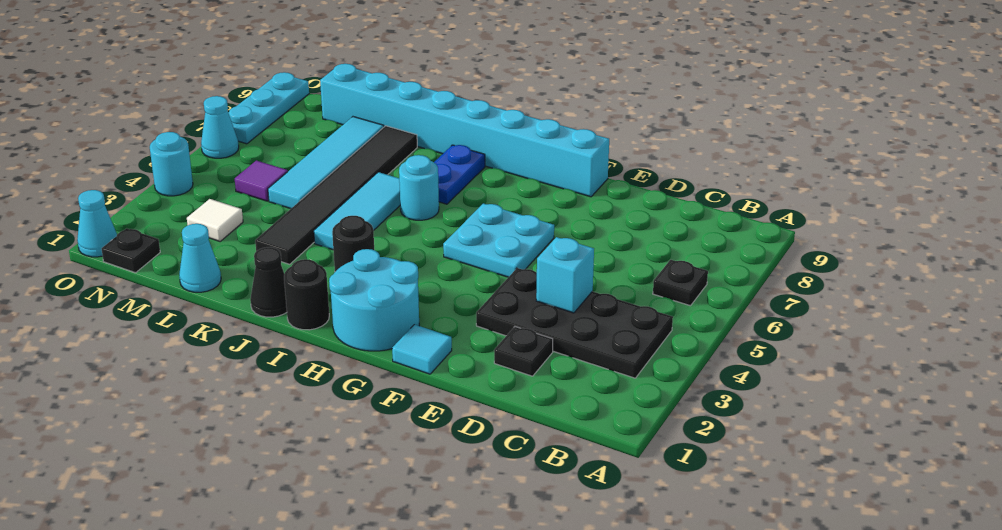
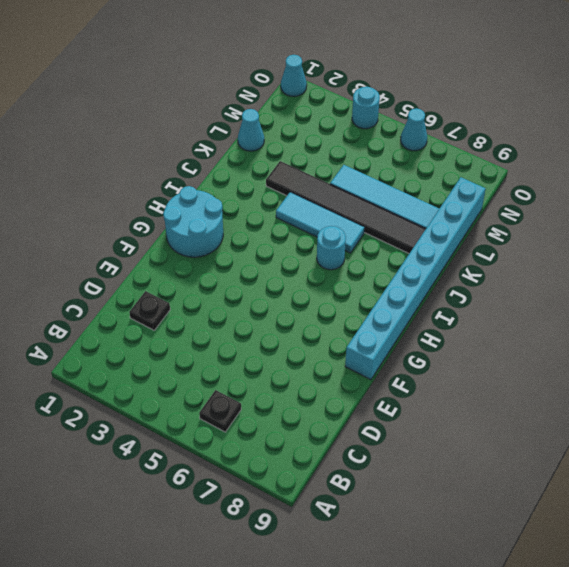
none -> black plate B3:E4 level 1
none -> cyan tile F1 level 1
none -> cyan plate F5:G6 level 1

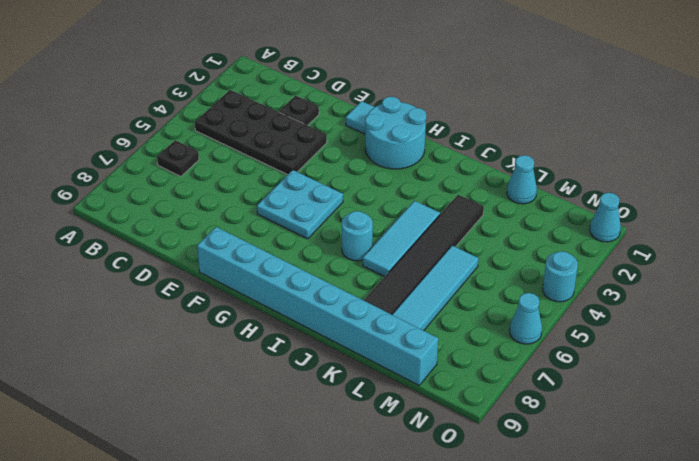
none -> black round brick I1 level 1
none -> black round brick I3 level 1
none -> blue plate I7:I8 level 1

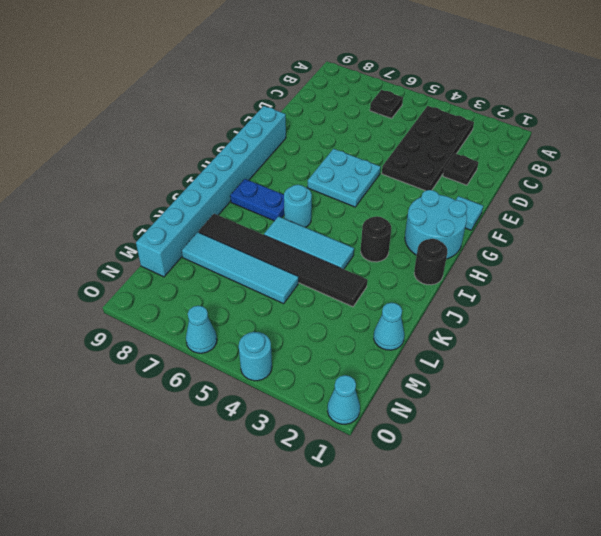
none -> black cone J1 level 1
none -> white tile M3 level 1
none -> purple tile M5 level 1

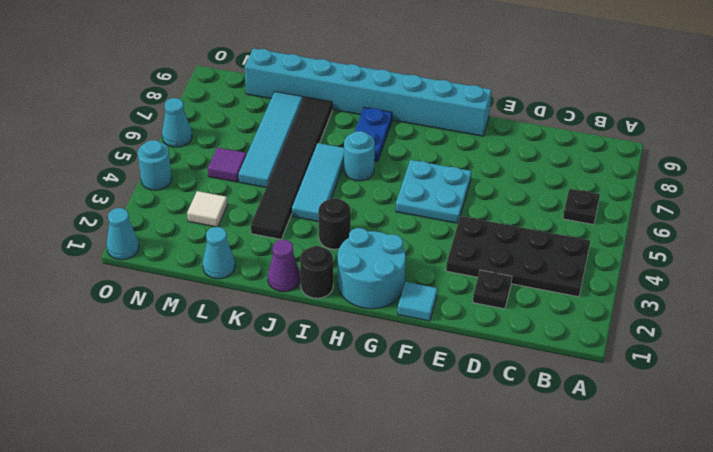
purple cone J1 level 1 -> black cone J1 level 1
none -> black plate N1 level 1
none -> cyan plate O7:O9 level 1
none -> cyan brick D4 level 2

